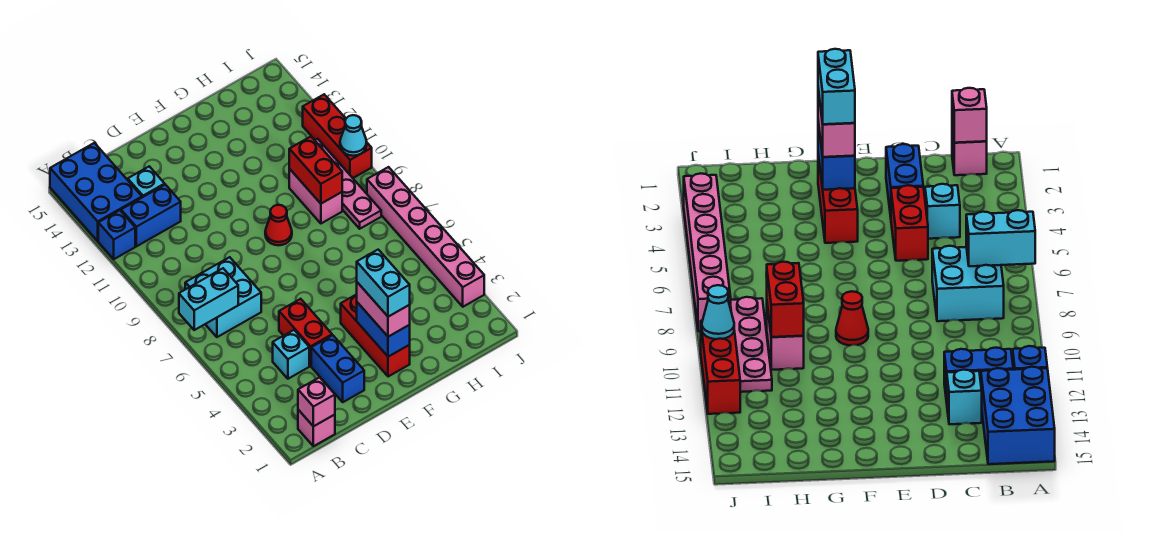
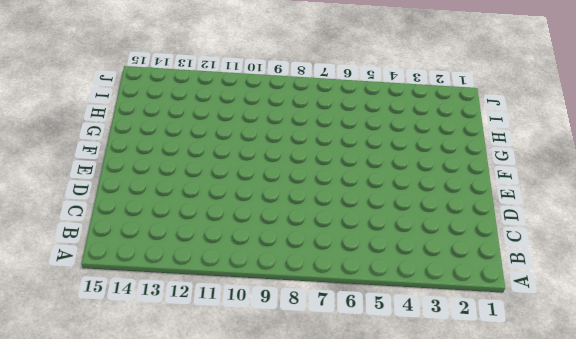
none -> blue brick A12 level 1
none -> blue brick A13:B15 level 1
none -> pink brick B1 level 1

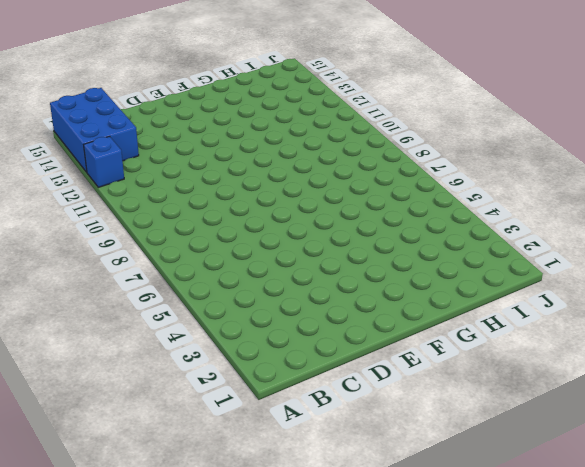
none -> pink brick B1 level 1
none -> cyan brick B7:C8 level 1
none -> blue brick B12:C12 level 1

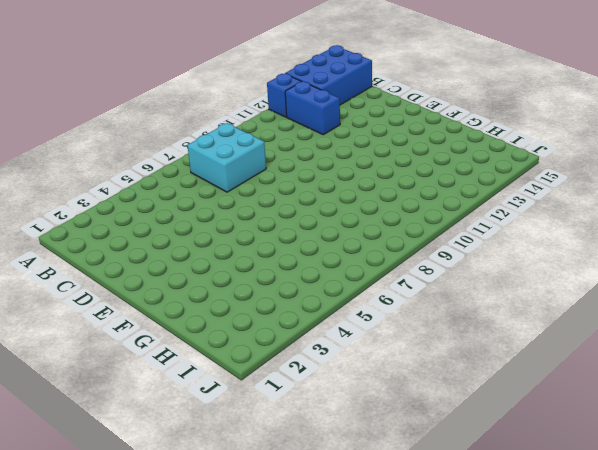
none -> pink brick B1 level 1
none -> cyan brick C4 level 1
none -> cyan brick C13 level 1

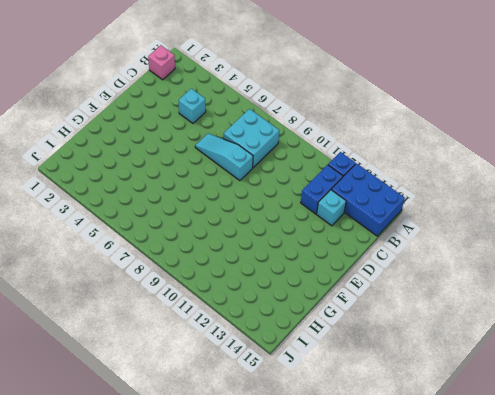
cyan slope D6:D8 level 1 top 8 -> none
none -> blue brick D2:D3 level 1
none -> red brick D4:D5 level 1
none -> red brick F2:F4 level 1

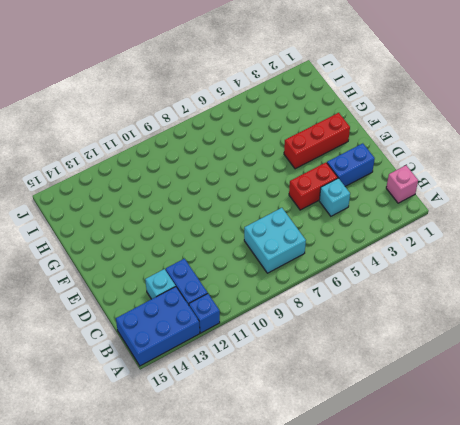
none -> red cone F9 level 1
none -> pink brick H9:H10 level 1
none -> pink plate I8:I11 level 1

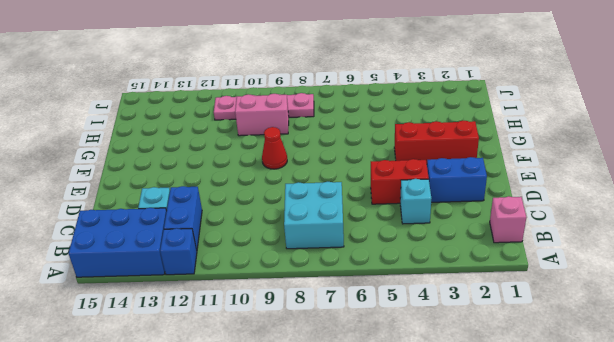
none -> pink brick J3:J8 level 1
none -> red brick J10:J12 level 1
none -> cyan brick A7:B7 level 2

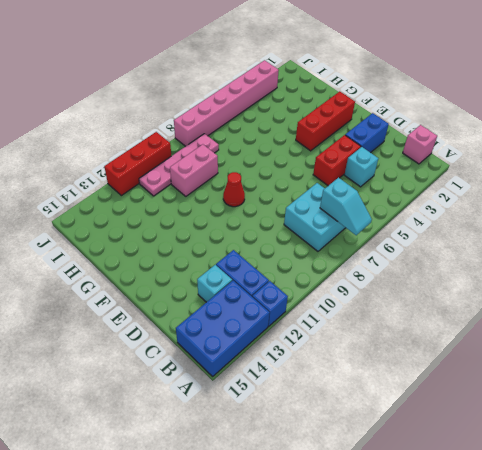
cyan slope A7:B7 level 2 top B -> cyan brick A7:B7 level 2
none -> pink brick B1 level 2
none -> blue brick F2:F3 level 2
none -> red brick H9:H10 level 2

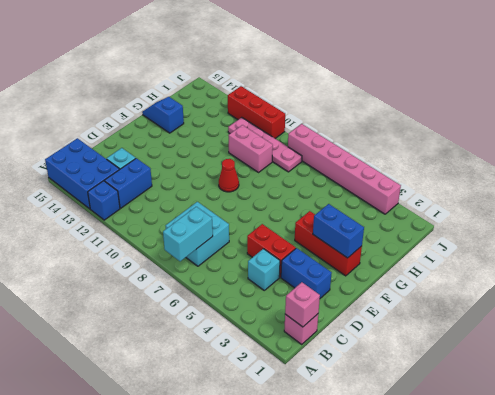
blue slope G14:G15 level 1 top 14 -> none
none -> red brick H9:H10 level 2
none -> cyan cone J10 level 2
none -> pink brick F2:F3 level 3

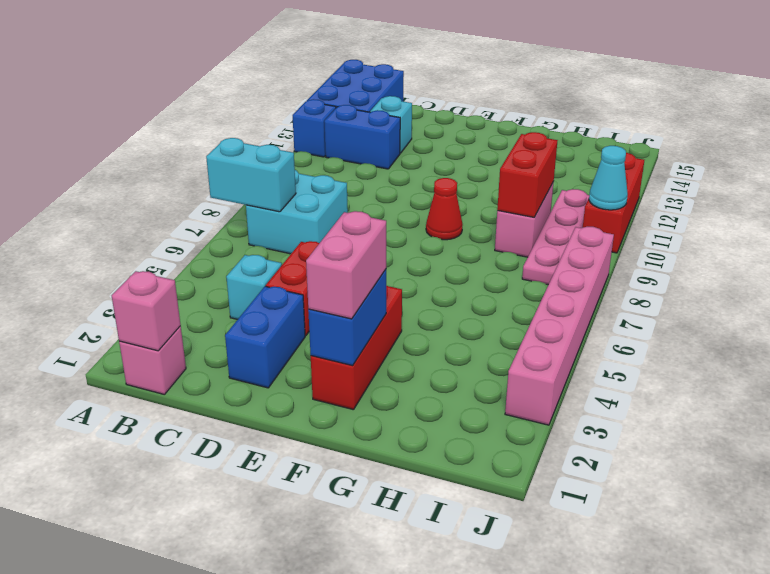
none -> cyan brick F2:F3 level 4

